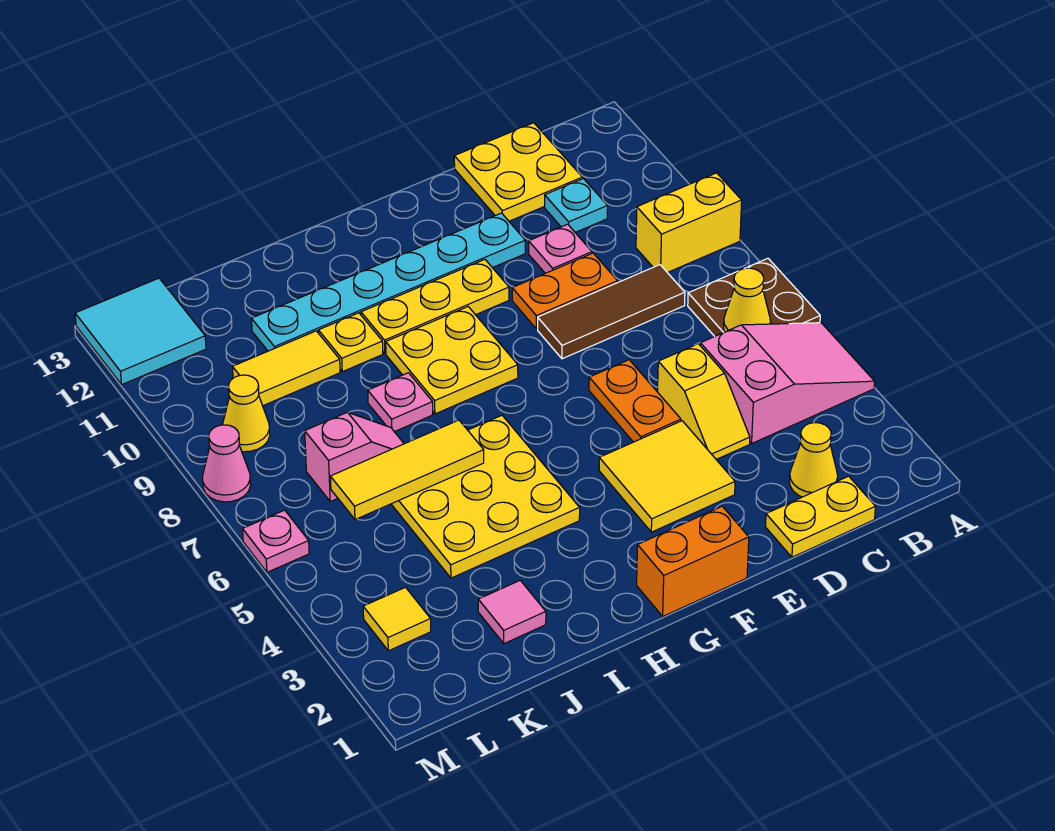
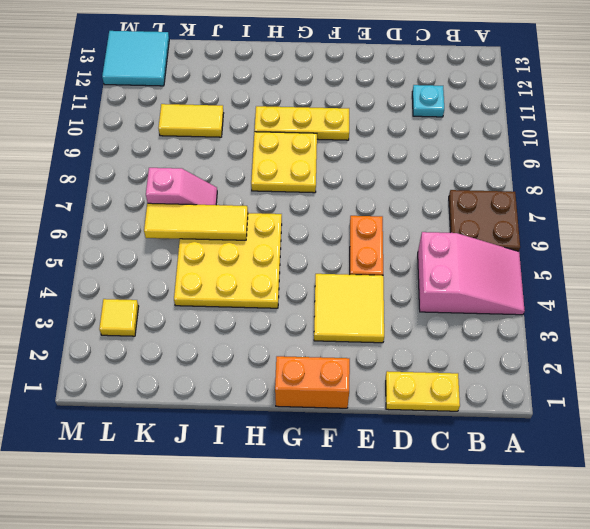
none -> yellow brick A9:B9 level 1
none -> yellow cone C2 level 1
none -> brown tile C8:E8 level 1
none -> yellow plate C12:D13 level 1

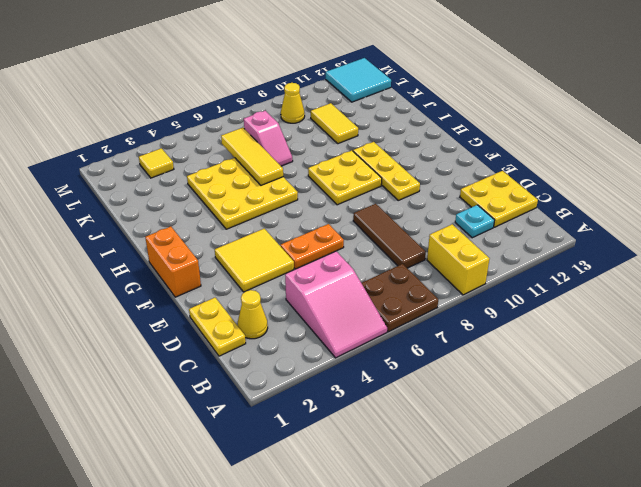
none -> yellow slope D4:D5 level 1 top 5
none -> orange plate D9:E9 level 1
none -> pink plate D10 level 1
none -> cyan plate E11:J11 level 1

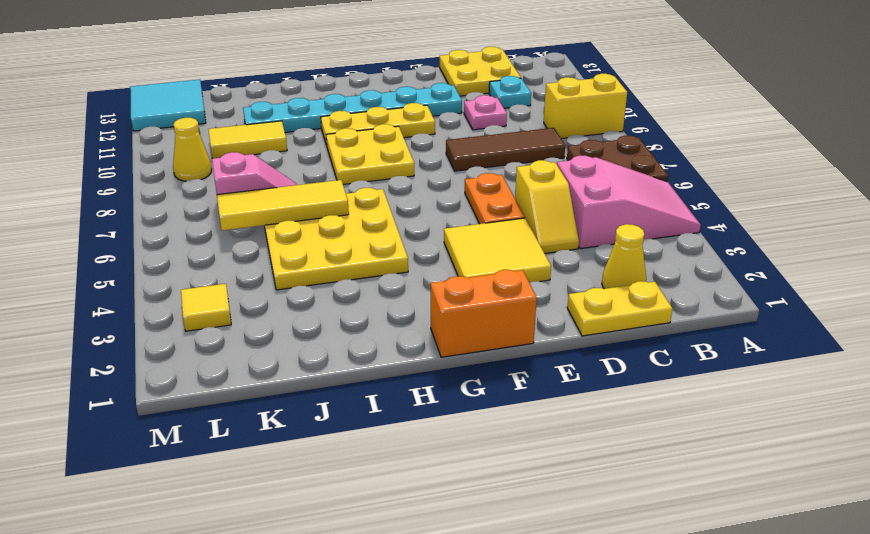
none -> orange plate D9:E9 level 1
none -> pink plate I8 level 1
none -> yellow plate I10 level 1
none -> pink tile J2 level 1

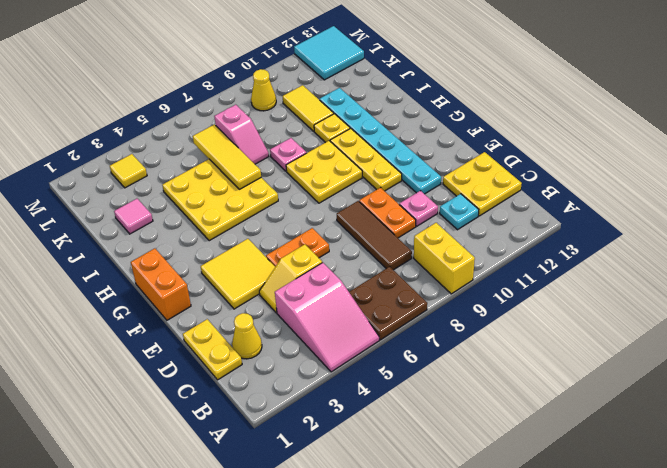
none -> pink plate M6 level 1
none -> pink cone M8 level 1
none -> yellow cone B6 level 2

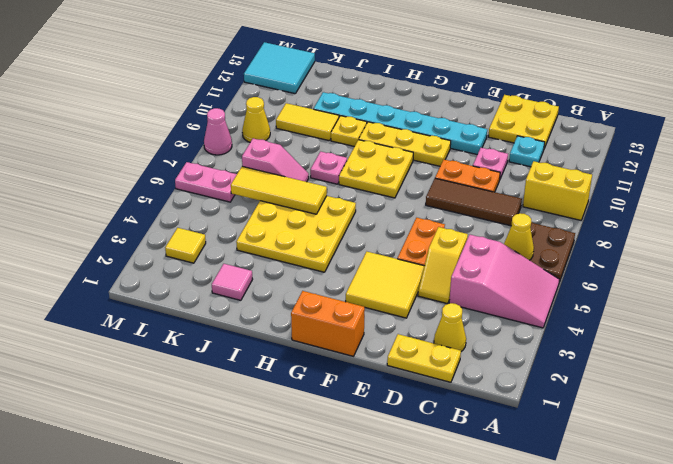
pink plate L6:M6 level 1 -> pink plate M6 level 1

